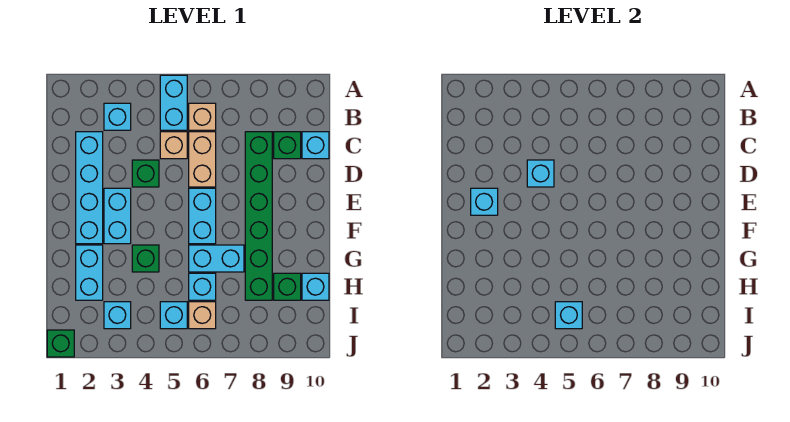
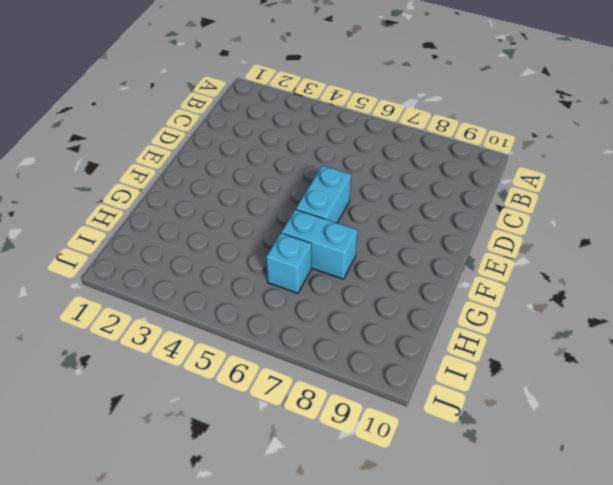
none -> cyan brick A5:B5 level 1
none -> cyan brick B3 level 1
none -> tan brick B6 level 1

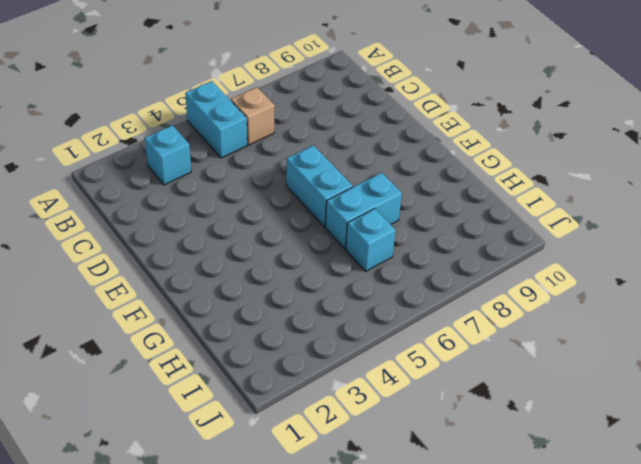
none -> cyan brick C2:F2 level 1
none -> tan brick C5 level 1
none -> tan brick C6:D6 level 1

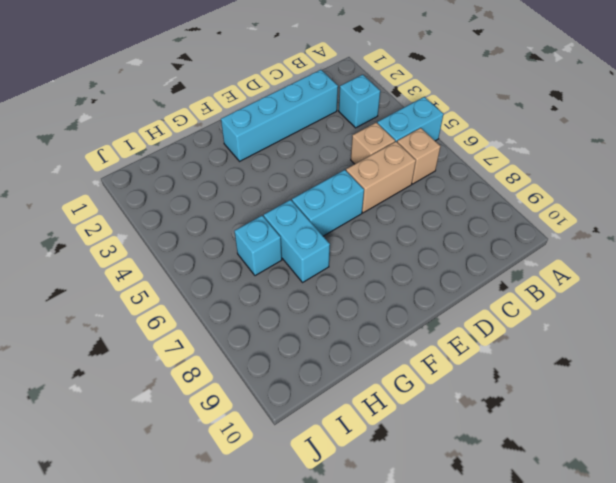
none -> green brick C8:H8 level 1
none -> green brick C9 level 1
none -> cyan brick C10 level 1

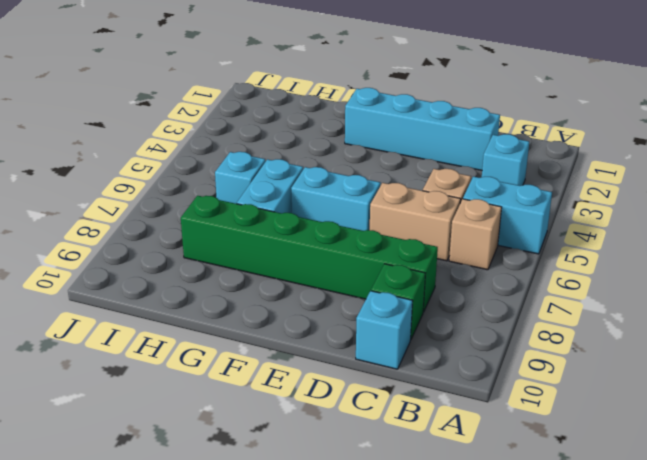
none -> green brick D4 level 1
none -> cyan brick E3:F3 level 1
none -> cyan brick G2:H2 level 1

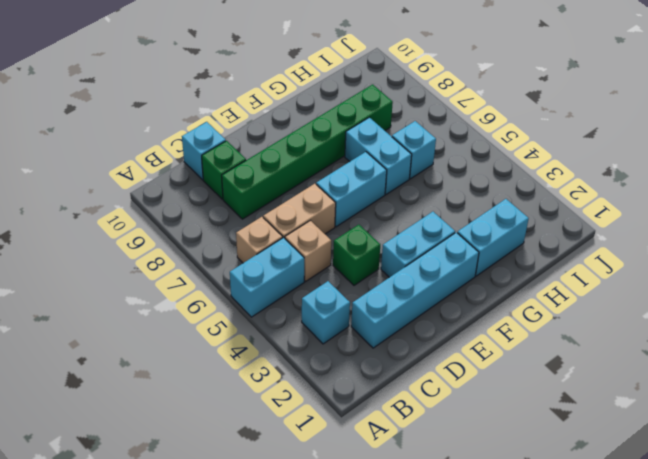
none -> green brick G4 level 1
none -> green brick H9 level 1
none -> cyan brick H10 level 1

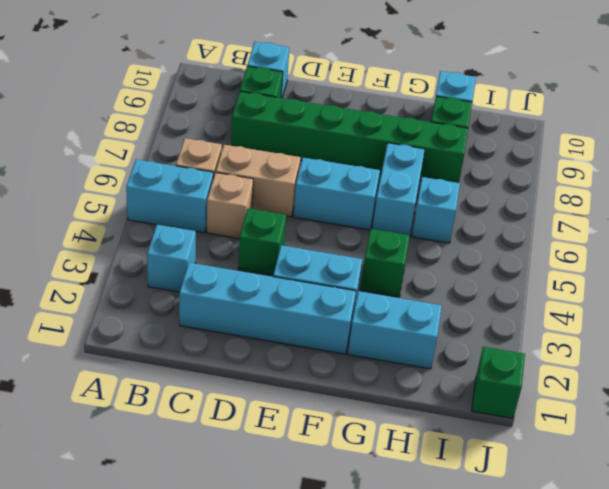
none -> cyan brick I3 level 1
none -> cyan brick I5 level 1
none -> tan brick I6 level 1

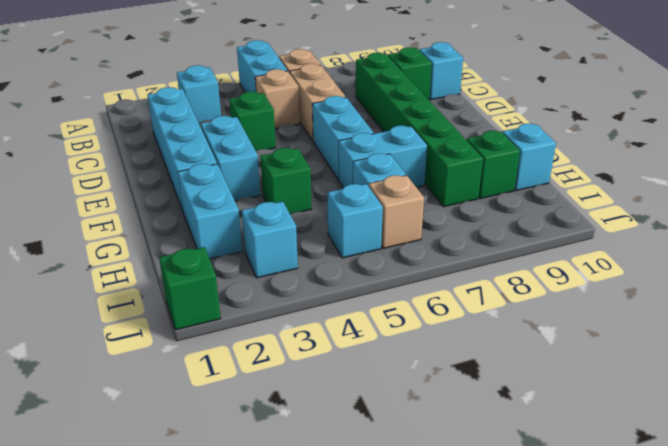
none -> cyan brick D4 level 2
none -> cyan brick E2 level 2
none -> cyan brick I5 level 2

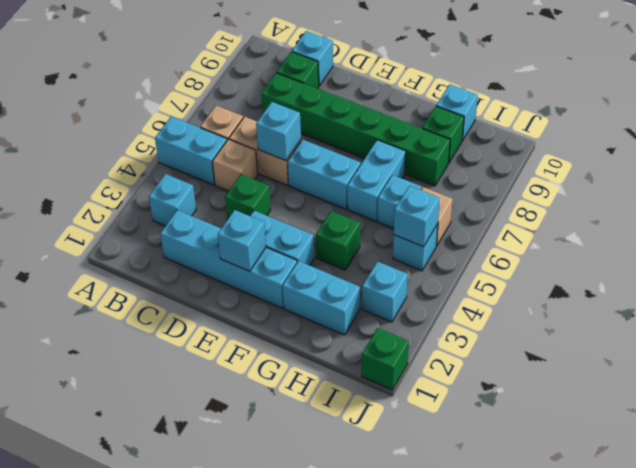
cyan brick D6 level 2 -> cyan brick D4 level 2

